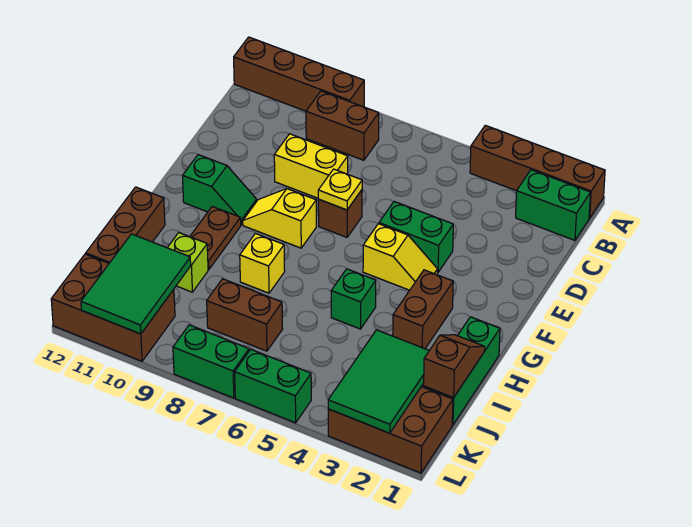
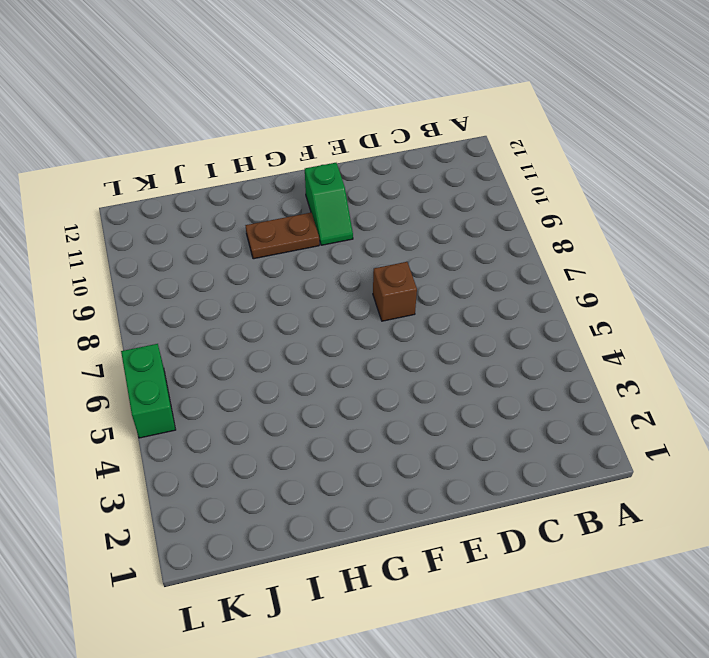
none -> brown brick A1:A4 level 1
none -> brown brick A9:A12 level 1
none -> green brick B1:B2 level 1

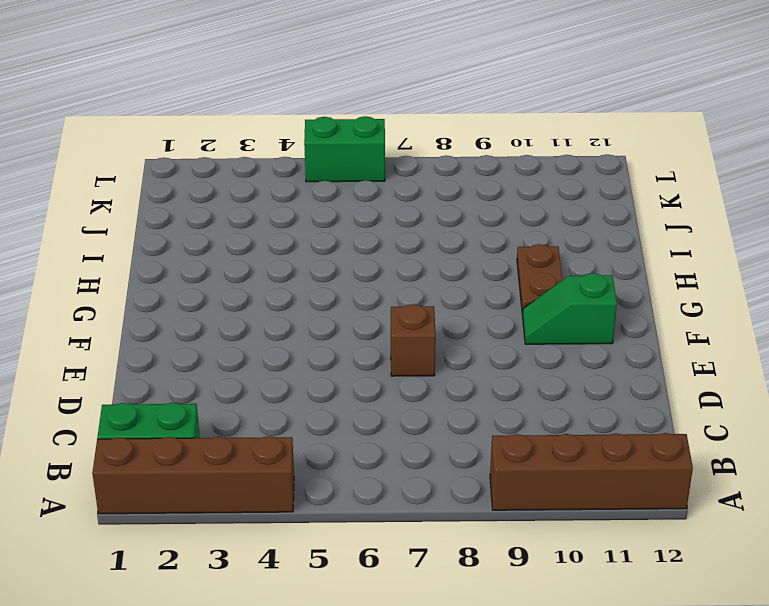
none -> brown brick B8:B9 level 1
none -> yellow brick D8:D9 level 1
none -> green brick E4:E5 level 1

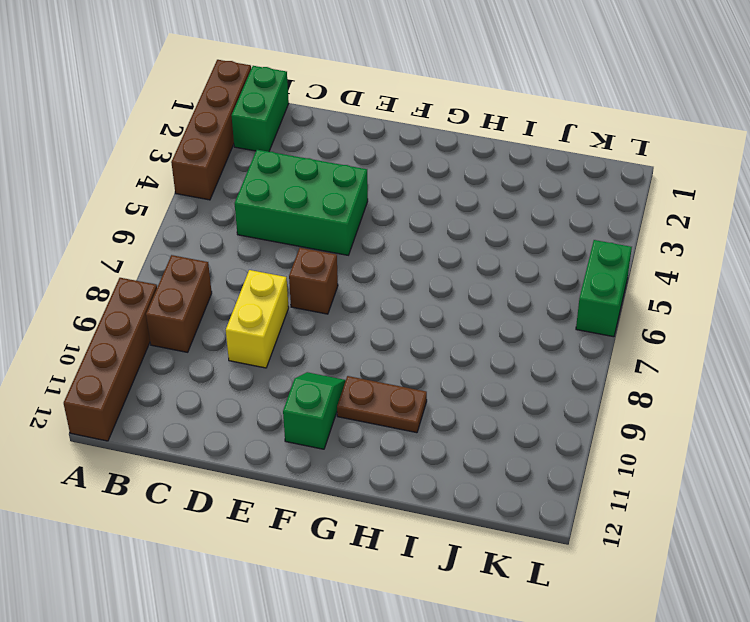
green brick C4:E5 level 1 -> green brick E4:E5 level 1
none -> yellow slope F4:F5 level 1 top 5
none -> yellow slope F8:F9 level 1 top 8
none -> brown brick G3:H3 level 1

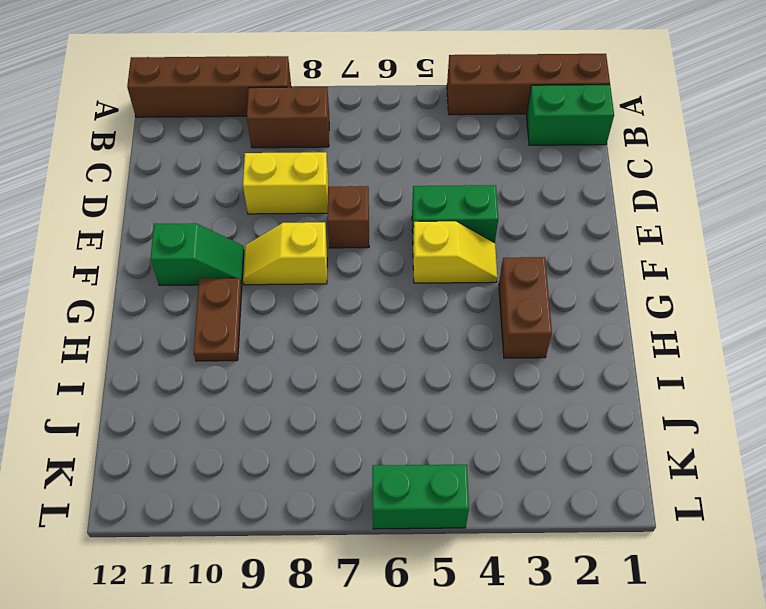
none -> green brick H1:J1 level 1
none -> green brick H5 level 1
none -> yellow brick H8 level 1

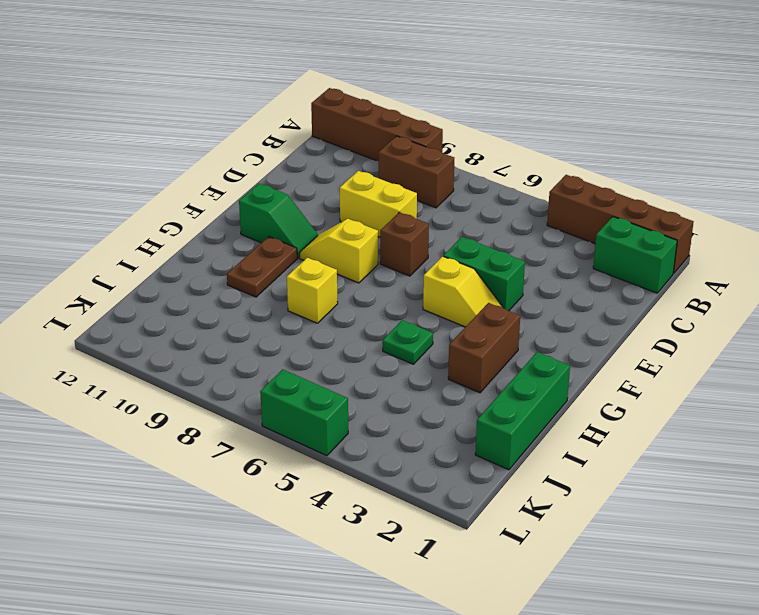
green plate H5 level 1 -> green brick H5 level 1
none -> brown brick H12:J12 level 1
none -> lime brick I10 level 1
none -> brown brick J7:J8 level 1

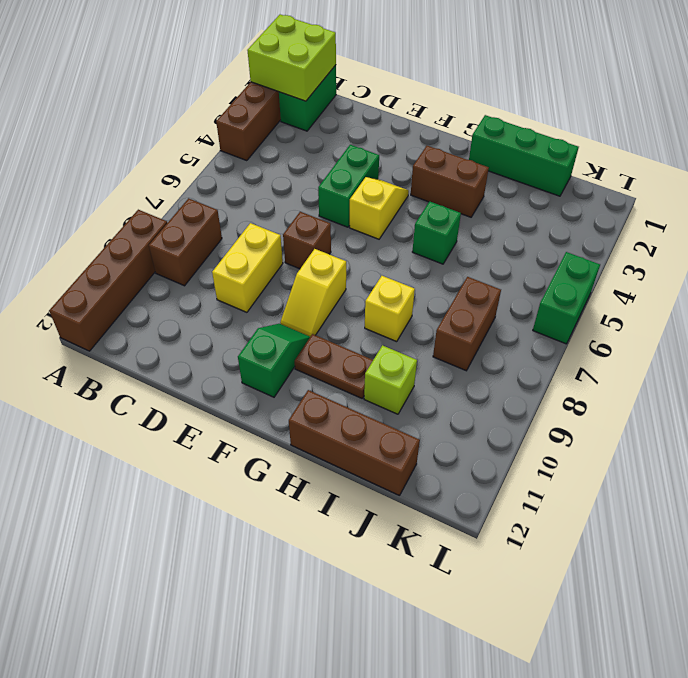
lime brick A1:B2 level 2 -> none
none -> brown brick K1:L3 level 1
none -> brown brick K10:L12 level 1
none -> green brick L7:L8 level 1

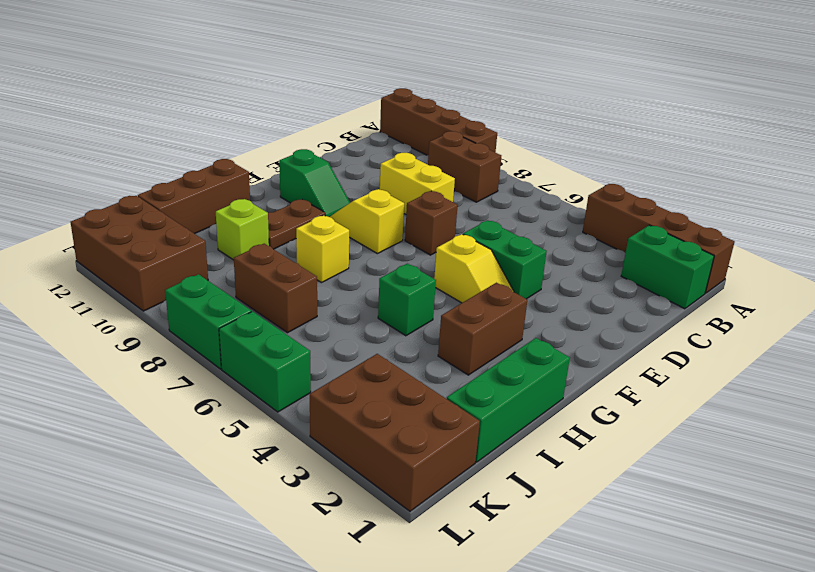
none -> yellow plate E7 level 2
none -> brown slope I1:J1 level 2 top J
none -> green tile J2:L3 level 2

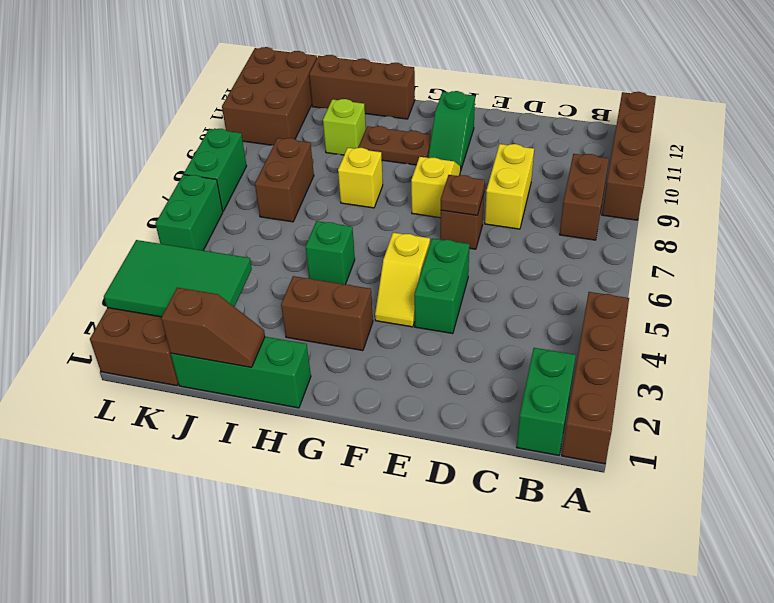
brown plate E7 level 2 -> yellow plate E7 level 2
none -> green tile J10:L11 level 2

